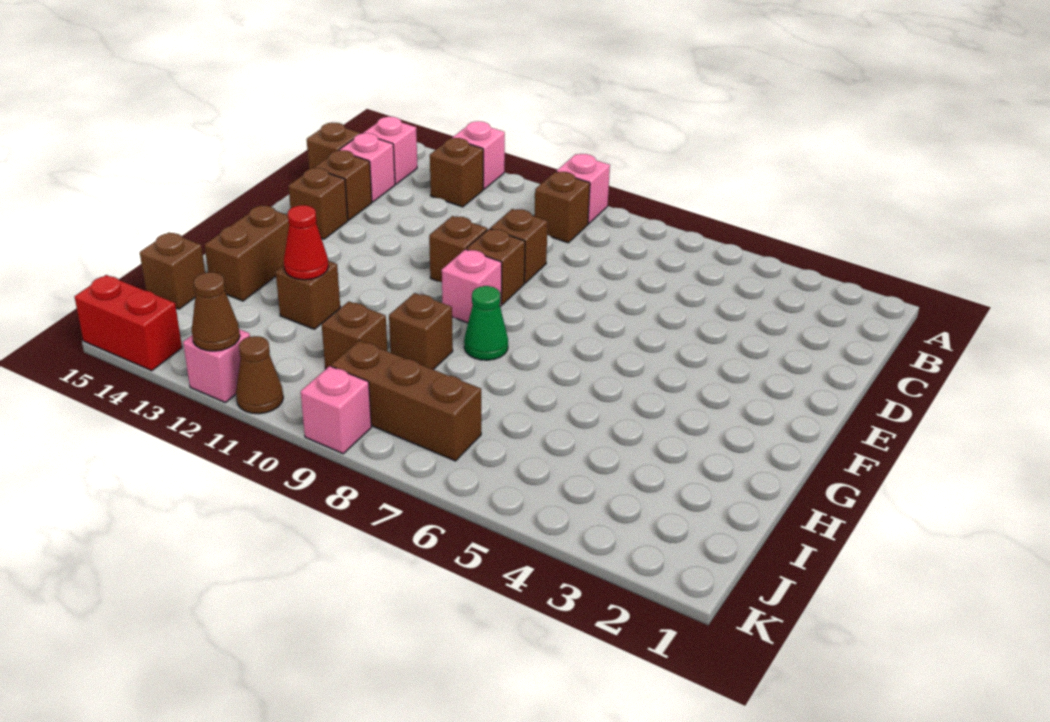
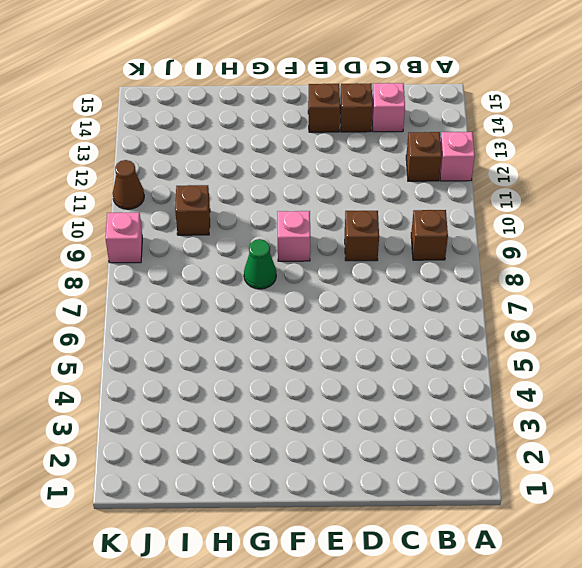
none -> pink brick A9 level 1
none -> pink brick B14 level 1
none -> brown brick C15 level 1

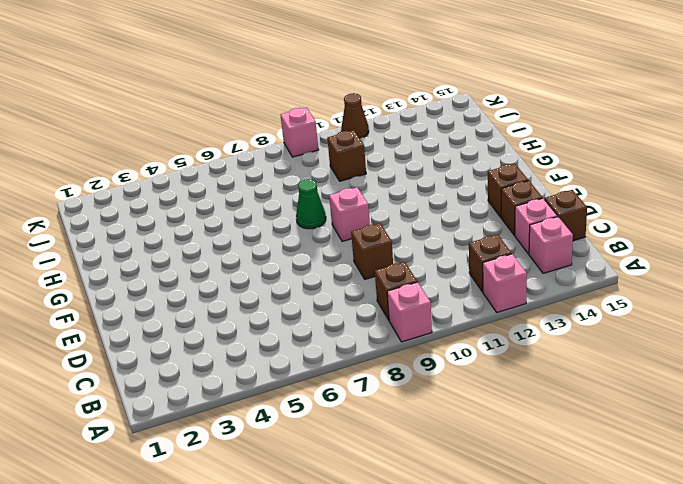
none -> brown brick E9 level 1
none -> brown brick E10 level 1
none -> brown brick G14:H14 level 1

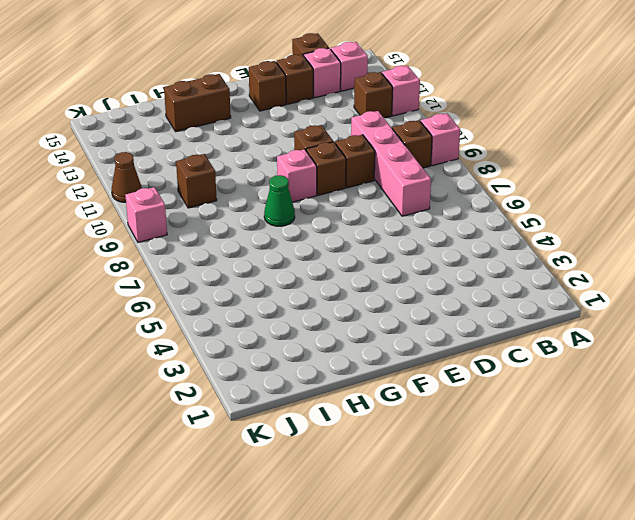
pink brick C7:C10 level 1 -> none
none -> brown brick H9 level 1
none -> brown brick H12 level 1
none -> brown brick I15 level 1

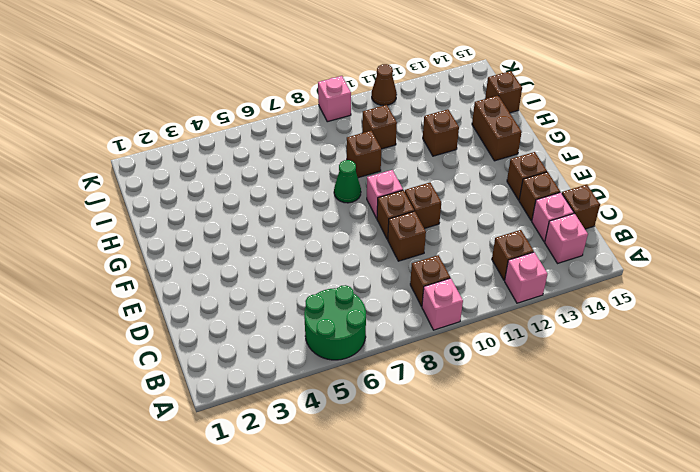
green round brick A5:B6 level 1 -> none
none -> brown brick J7:J9 level 1
none -> pink brick K12 level 1
none -> red brick K14:K15 level 1

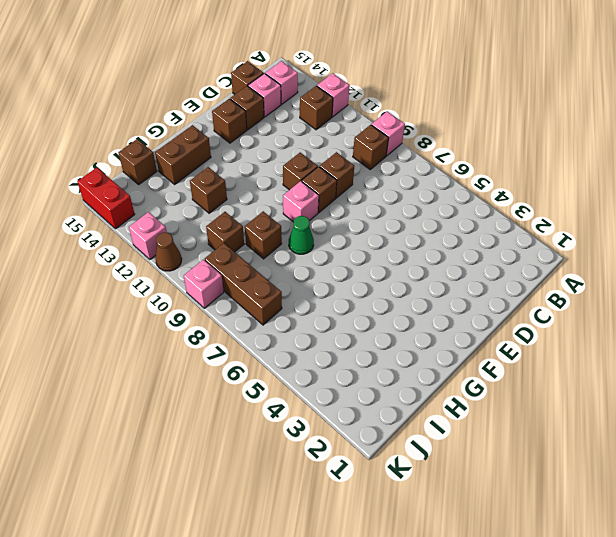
none -> red cone H12 level 2
none -> brown cone K12 level 2

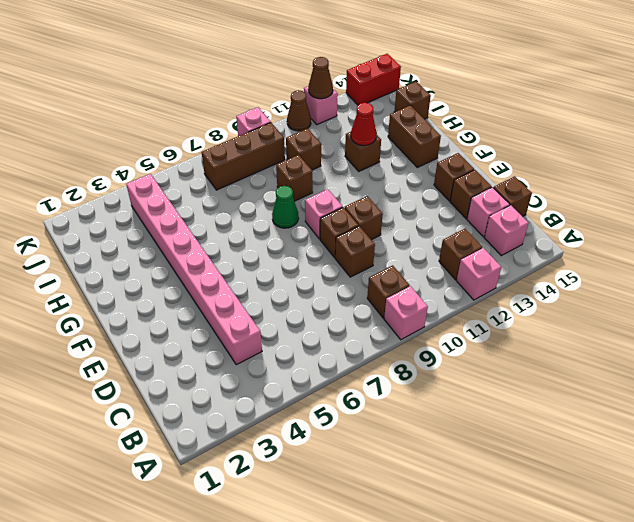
pink brick C4:J4 level 1 -> none

